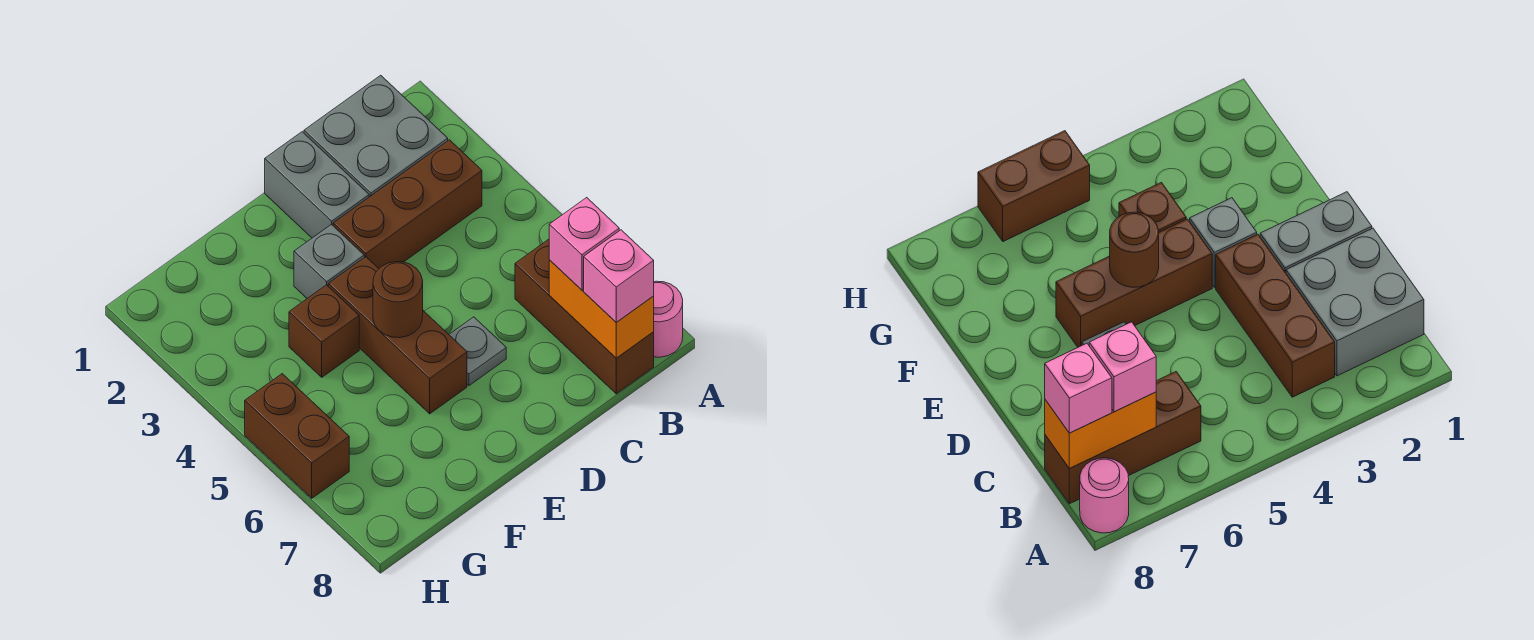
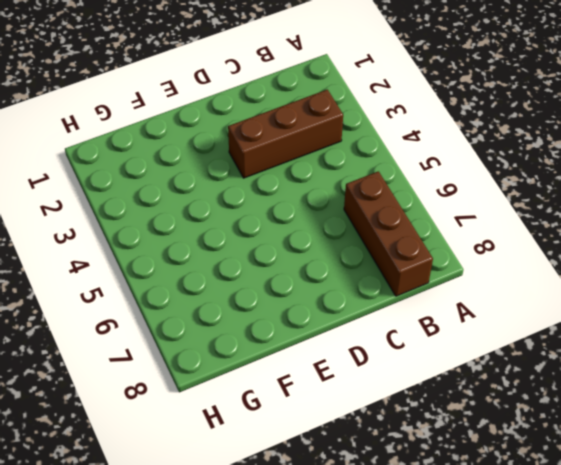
none -> pink round brick A8 level 1
none -> grey brick B1:C2 level 1
none -> grey brick D1:D2 level 1

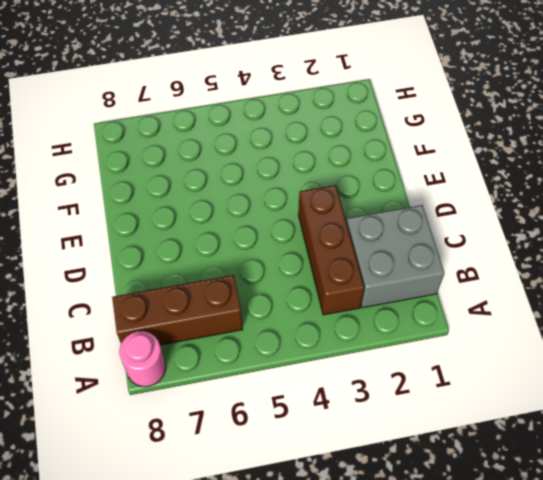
none -> grey brick D1:D2 level 1
none -> grey plate D6 level 1
none -> grey brick E3 level 1

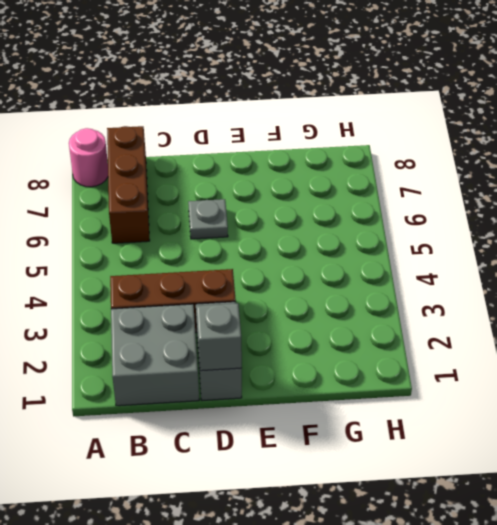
grey brick D1 level 2 -> grey brick E3 level 1
none -> brown brick E4:E6 level 1
none -> brown brick F4 level 1
none -> brown brick H5:H6 level 1

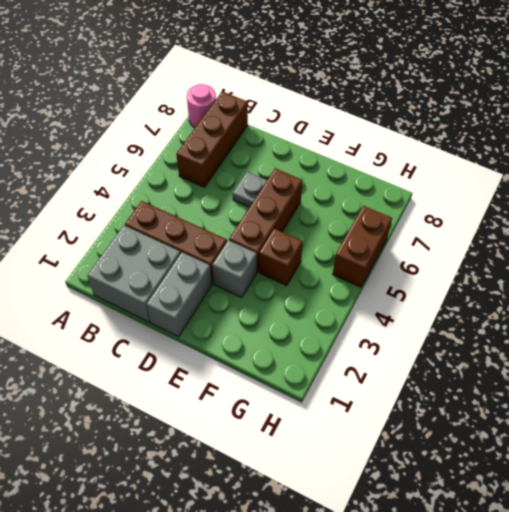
none -> orange brick B7:B8 level 2
none -> brown round brick E5 level 2
none -> pink brick B7 level 3

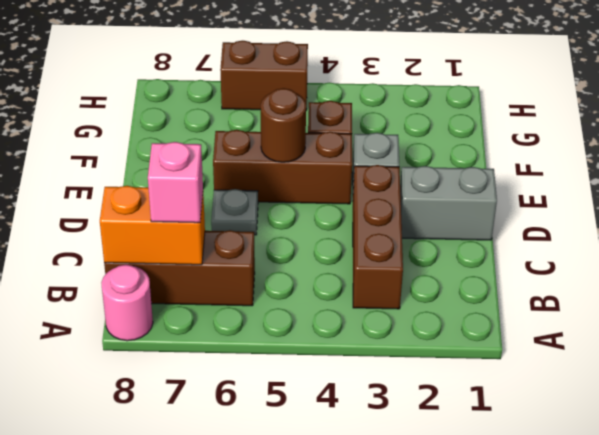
none -> grey brick B1:C2 level 1
none -> pink brick B8 level 3

